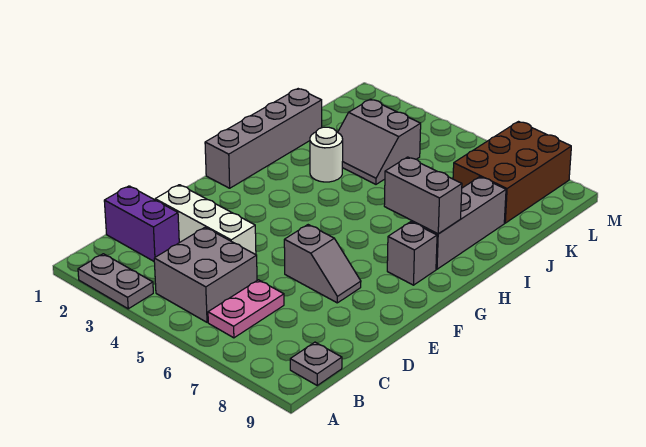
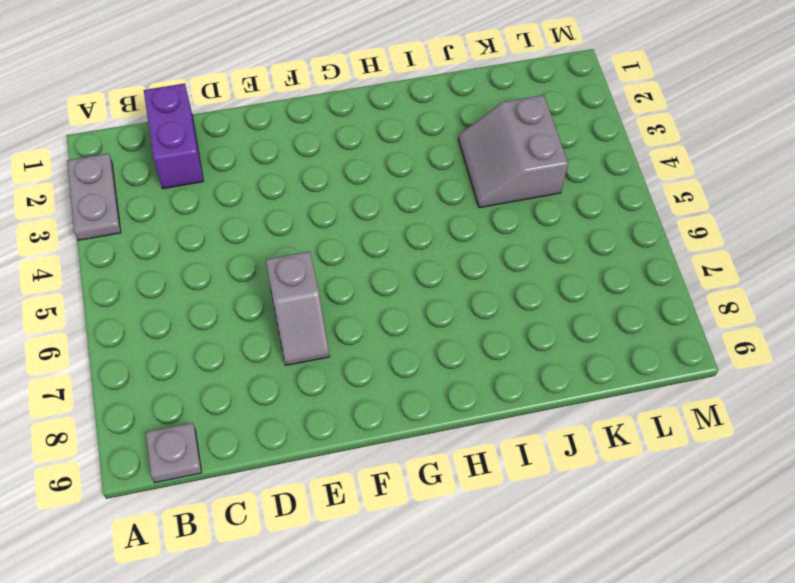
none -> grey brick B4:C5 level 1
none -> pink plate B6:C6 level 1
none -> white brick D2:D4 level 1

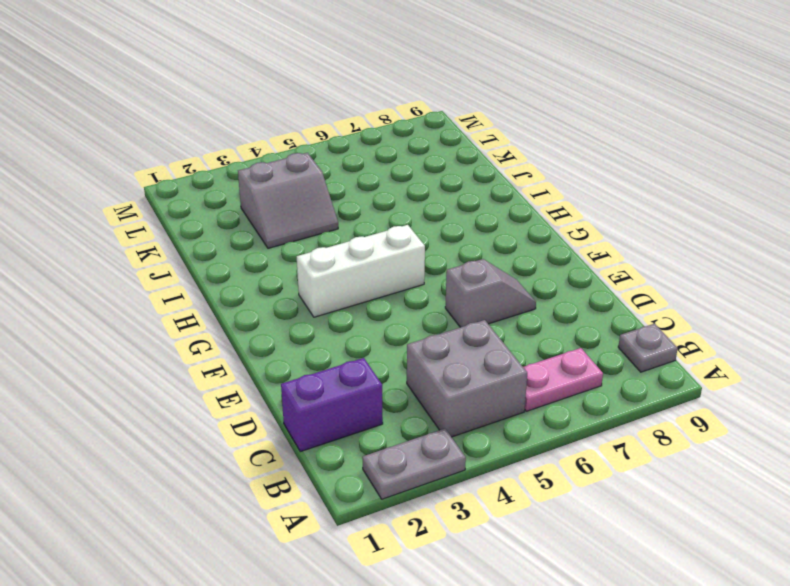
pink plate B6:B7 level 1 -> pink plate B6:C6 level 1
white brick G3:G5 level 1 -> white brick D2:D4 level 1
none -> grey brick G1:J1 level 1
none -> grey brick G8 level 1
none -> grey brick H8:J8 level 1

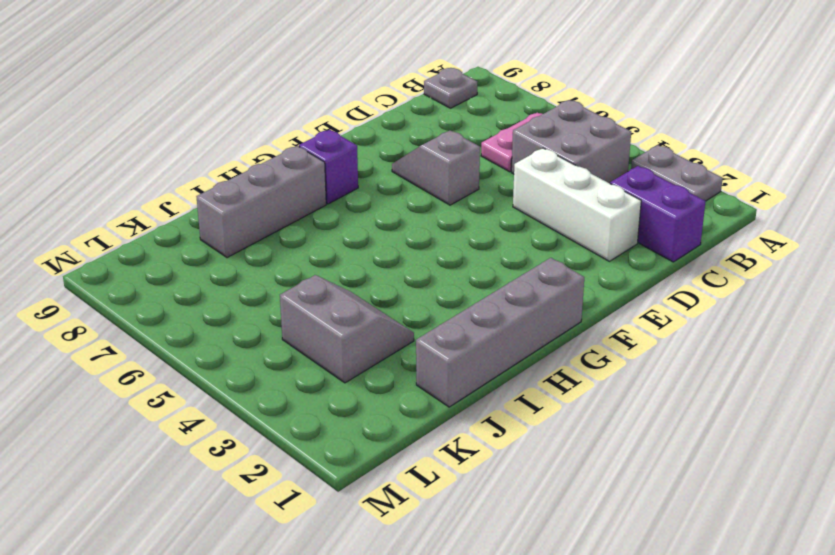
purple brick G8 level 1 -> grey brick G8 level 1
none -> white round brick I3 level 1
none -> brown brick K7:M8 level 1
none -> grey brick H7:H8 level 2

